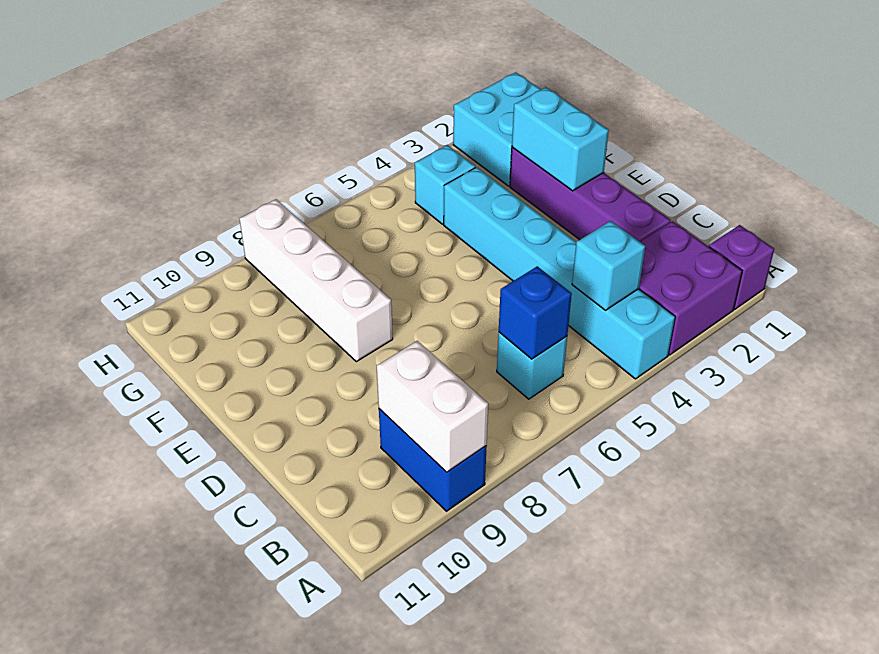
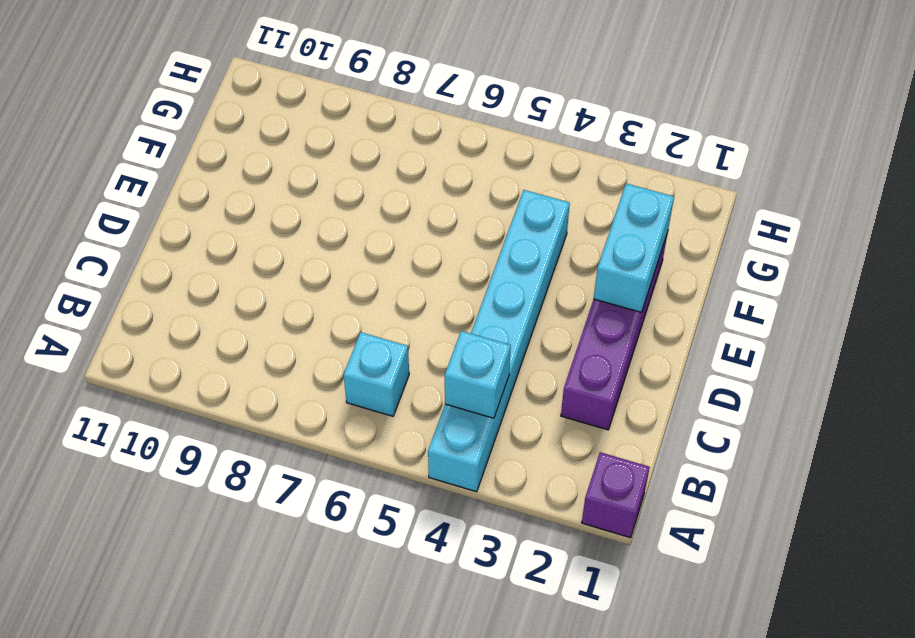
none -> purple brick A2:B3 level 1
none -> blue brick A9:B9 level 1
none -> white brick E8:H8 level 1

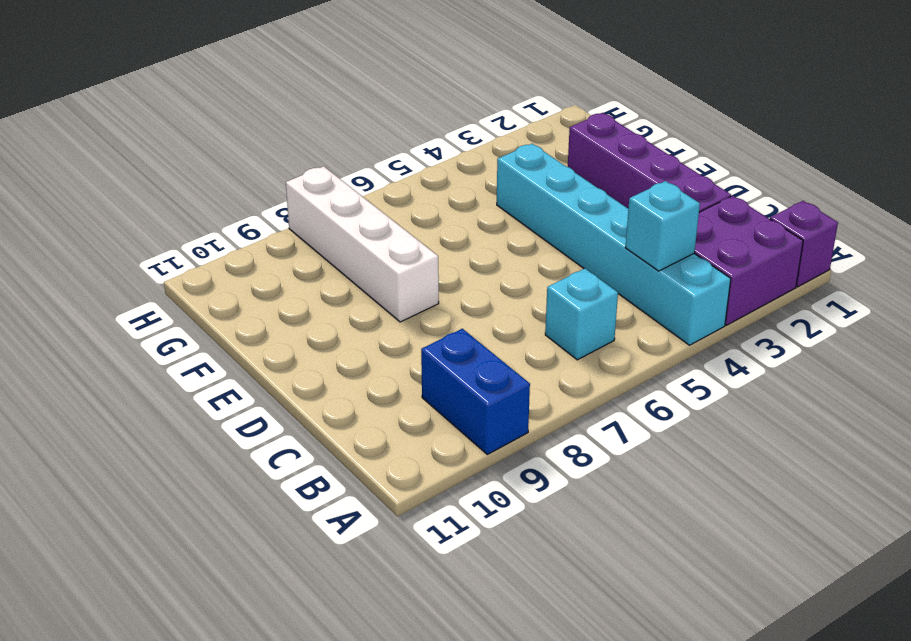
none -> cyan brick G1:H2 level 1
none -> cyan brick G4 level 1
none -> white brick A9:B9 level 2

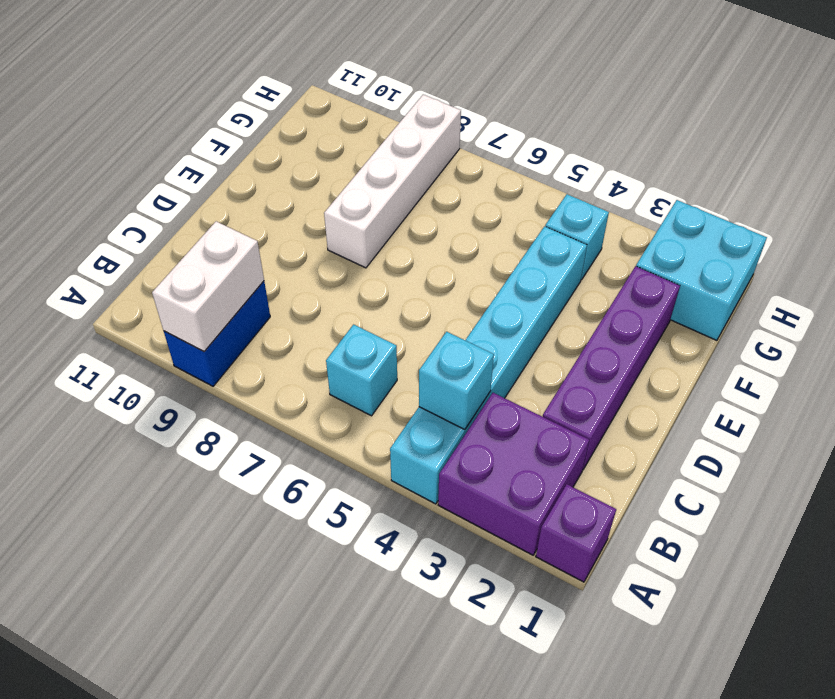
none -> blue brick B6 level 2
none -> cyan brick E2:F2 level 2

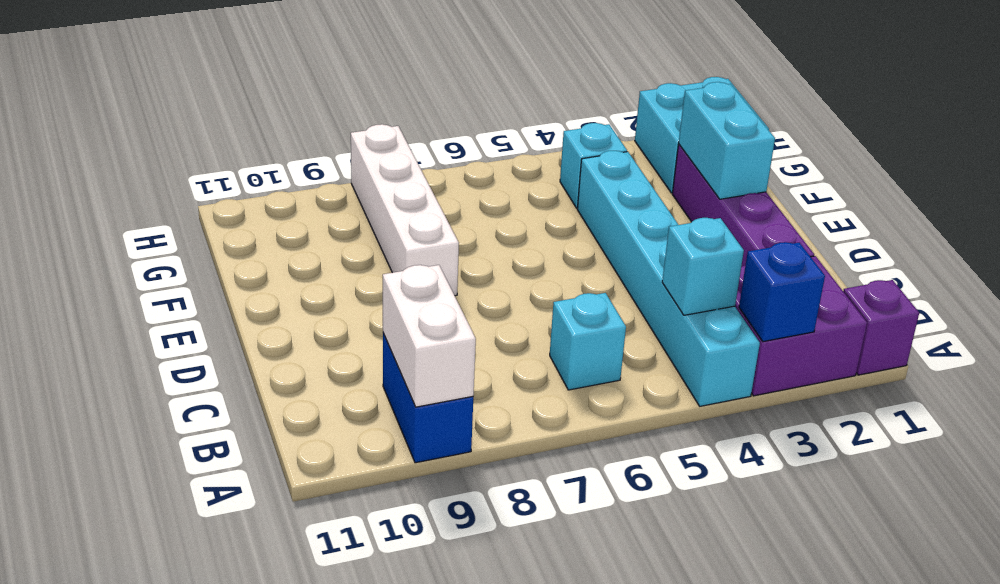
blue brick A3 level 2 -> blue brick B6 level 2

